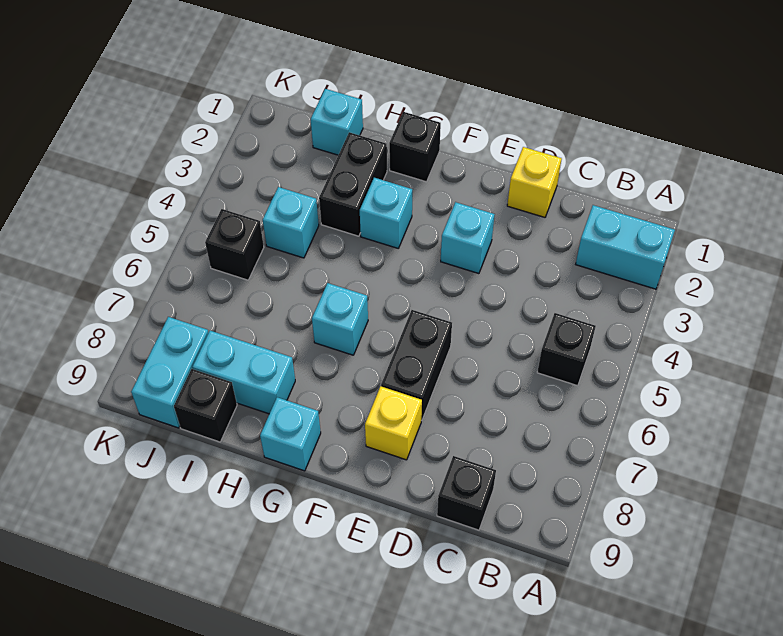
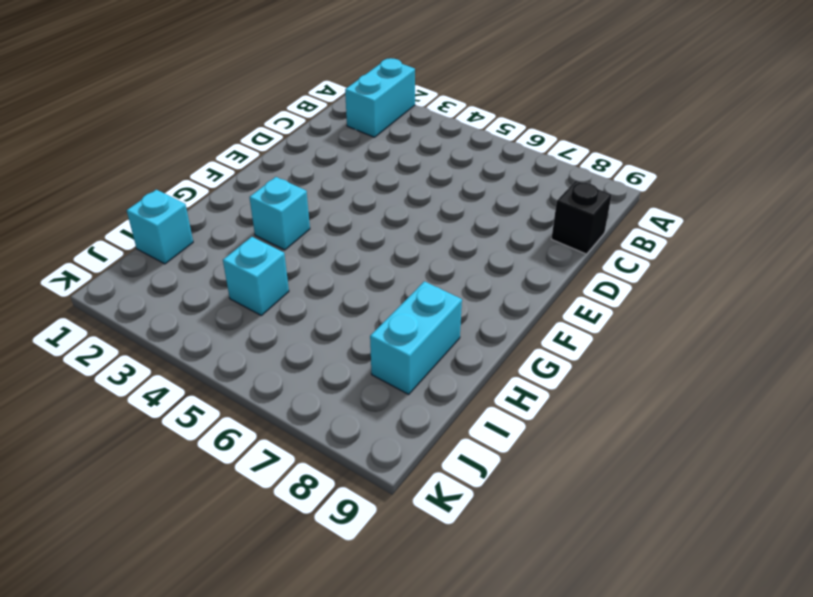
none -> black brick B5 level 1
none -> yellow brick D1 level 1
none -> cyan brick E3 level 1

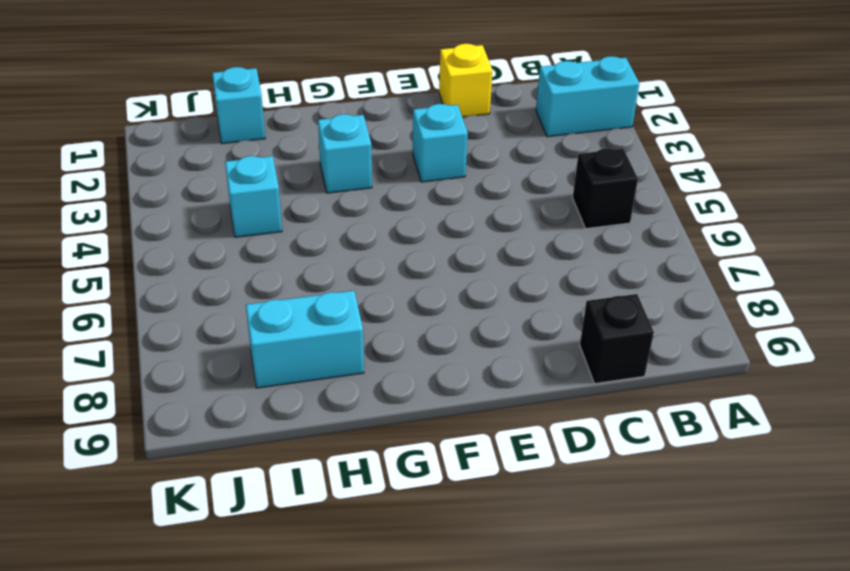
none -> black brick E6:E7 level 1
none -> yellow brick E8 level 1
none -> black brick G1 level 1

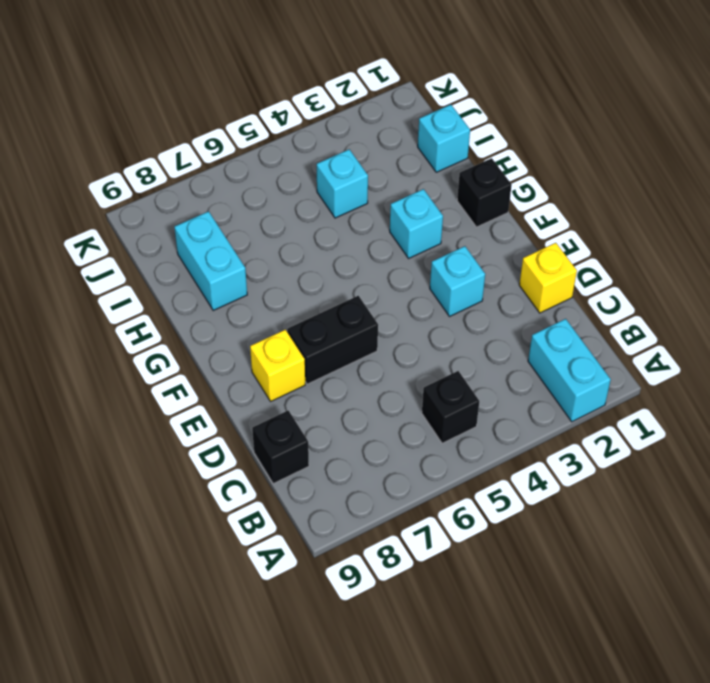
none -> cyan brick G6 level 1
none -> cyan brick G9 level 1
none -> black brick H2:H3 level 1

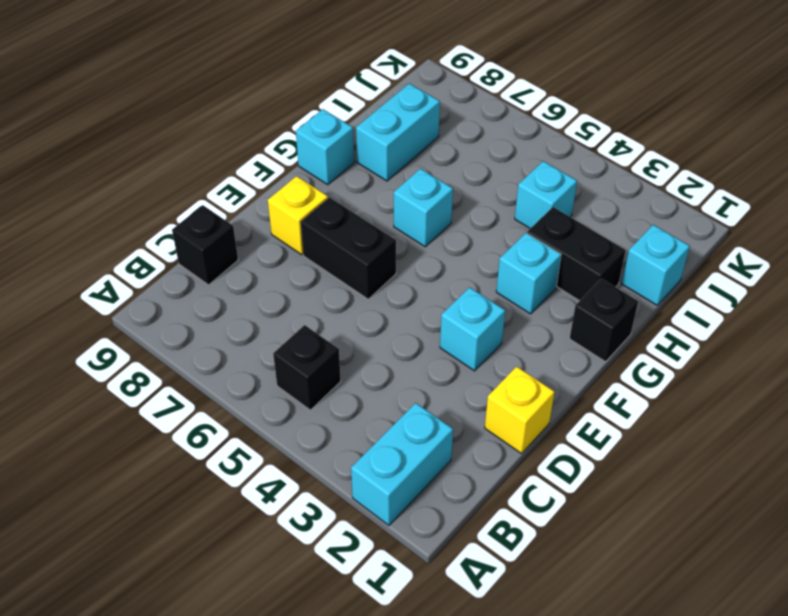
none -> black brick I9 level 1
none -> black brick J5 level 1
none -> cyan brick J8:J9 level 1

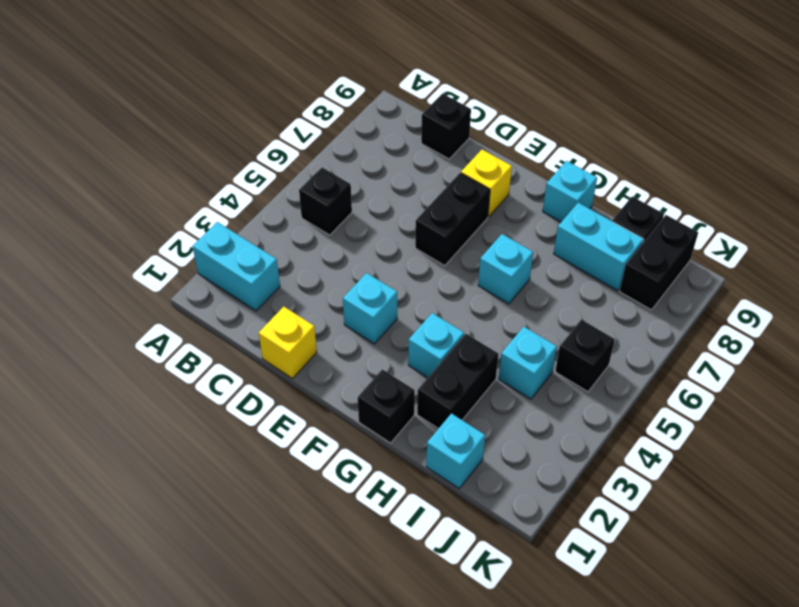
black brick J8:J9 level 1 -> cyan brick J8:J9 level 1

